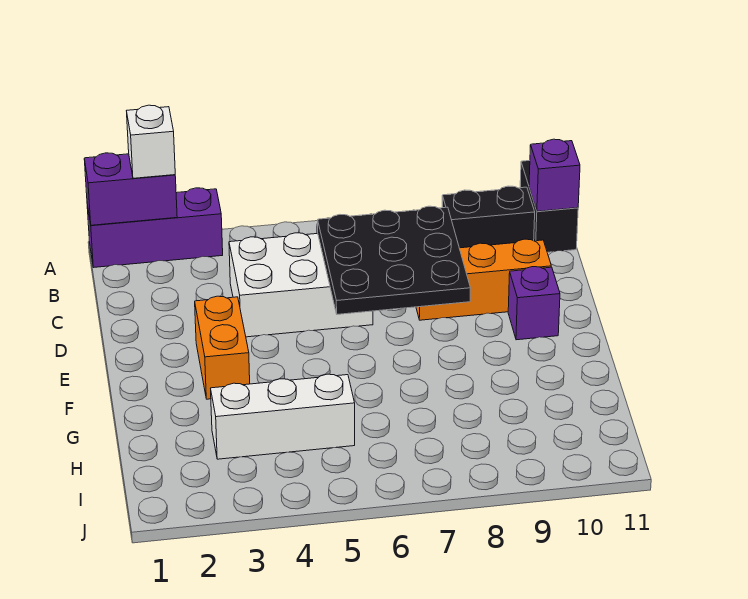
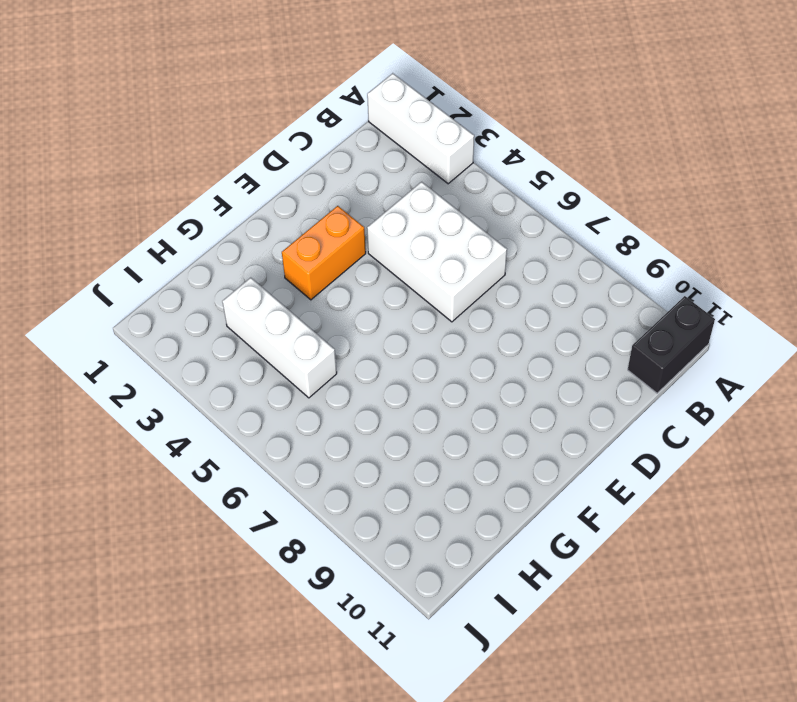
white brick A1:A3 level 1 -> purple brick A1:A3 level 1
none -> black brick B9:B10 level 1
none -> orange brick D8:D10 level 1
none -> purple brick E10 level 1

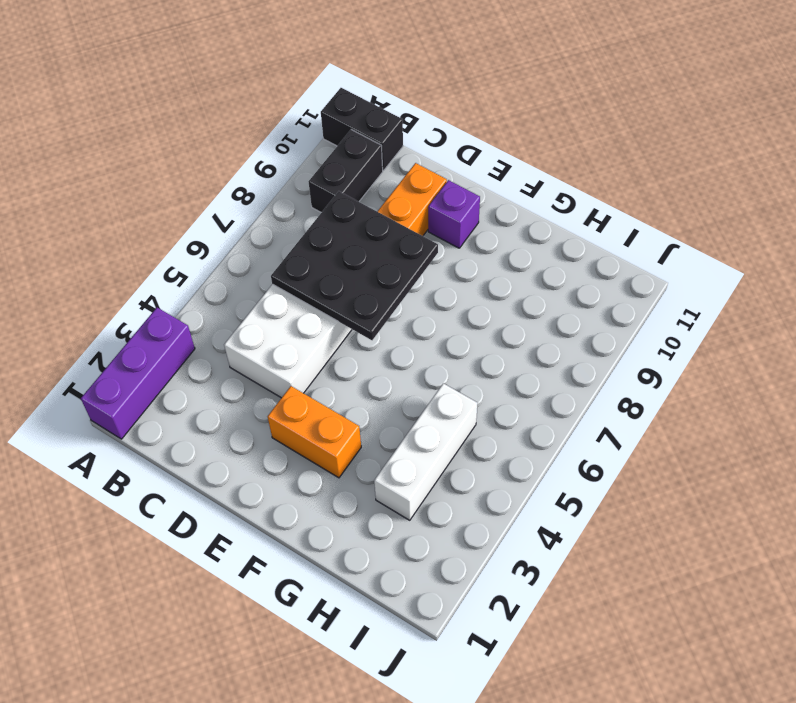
none -> purple brick A1:A2 level 2
none -> purple brick B11 level 2
none -> white brick A2 level 3

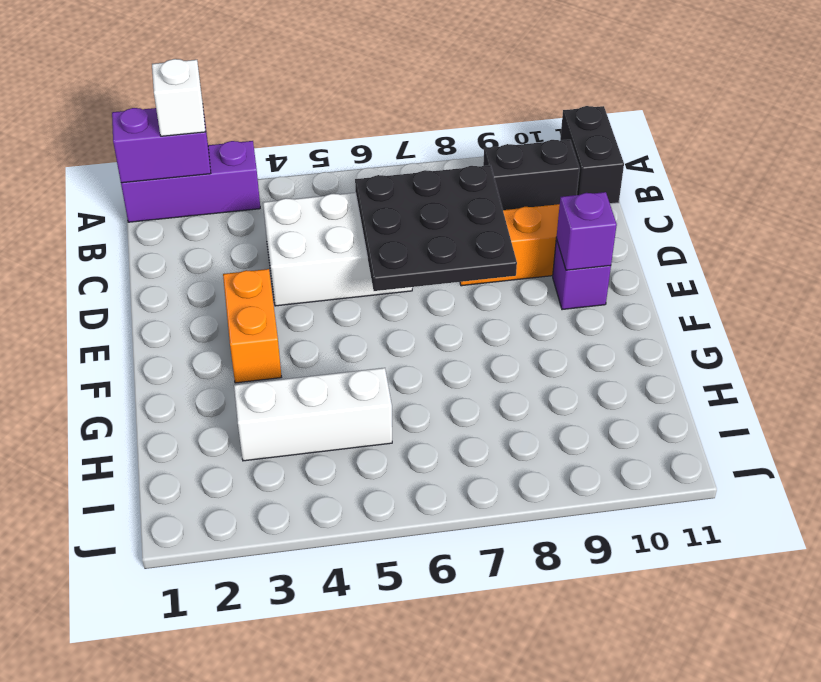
purple brick E10 level 2 -> purple brick B11 level 2

